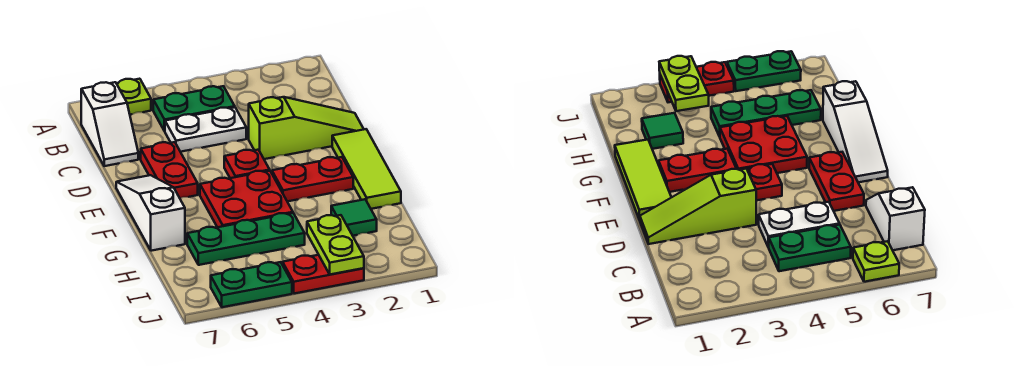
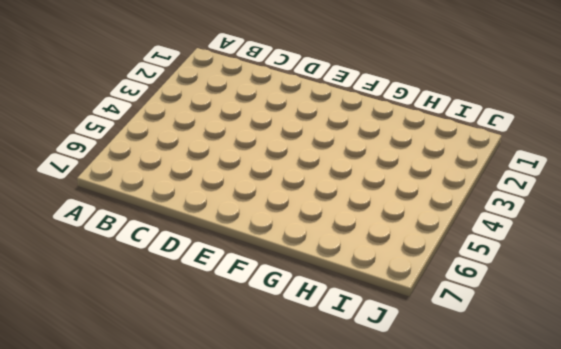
none -> lime plate A6 level 1
none -> green plate B4:B5 level 1
none -> white slope B7:C7 level 1 top B

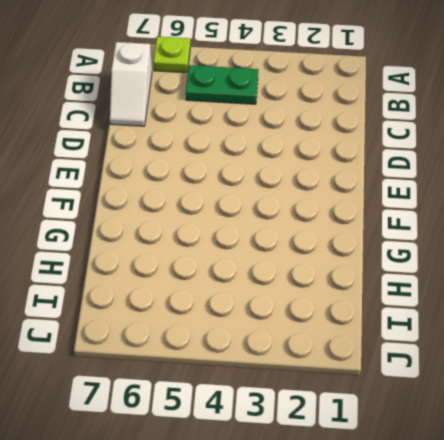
none -> white plate C4:C5 level 1
none -> lime slope D1:D3 level 1 top 3
none -> red plate D6:E6 level 1

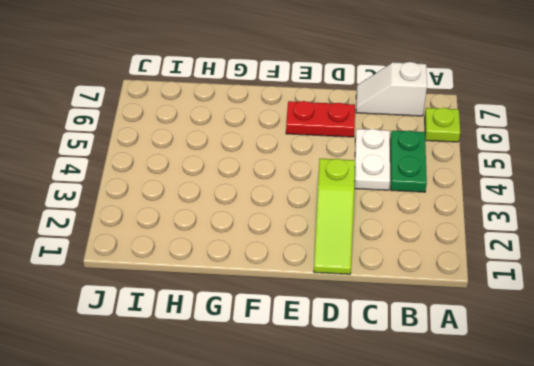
none -> lime tile E1:G1 level 1
none -> red plate E4 level 1
none -> white slope E7:G7 level 1 top G

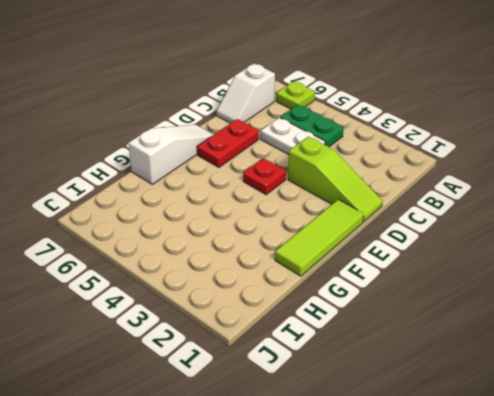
none -> red plate F2:F3 level 1
none -> red plate F4:G5 level 1
none -> green tile H2 level 1

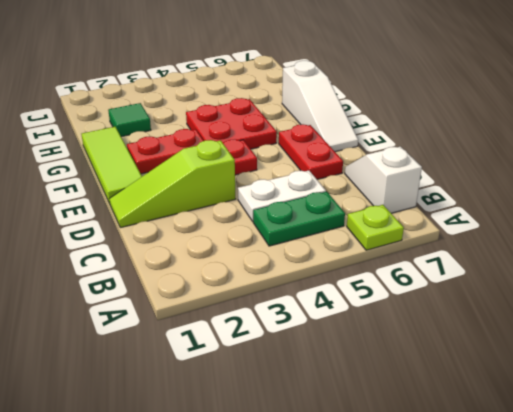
none -> green plate H4:H6 level 1
none -> red plate J3:J4 level 1
none -> green plate J5:J6 level 1

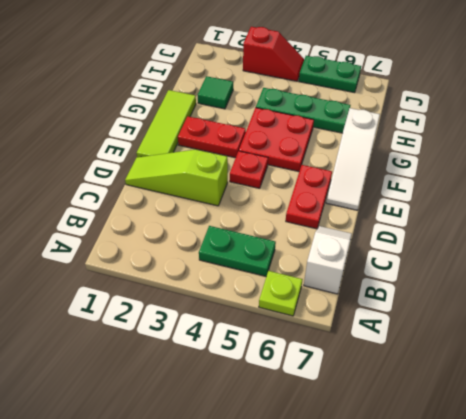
red slope J3:J4 level 1 top 3 -> red plate J3:J4 level 1
none -> white plate C4:C5 level 1
none -> lime plate I3:J3 level 2

